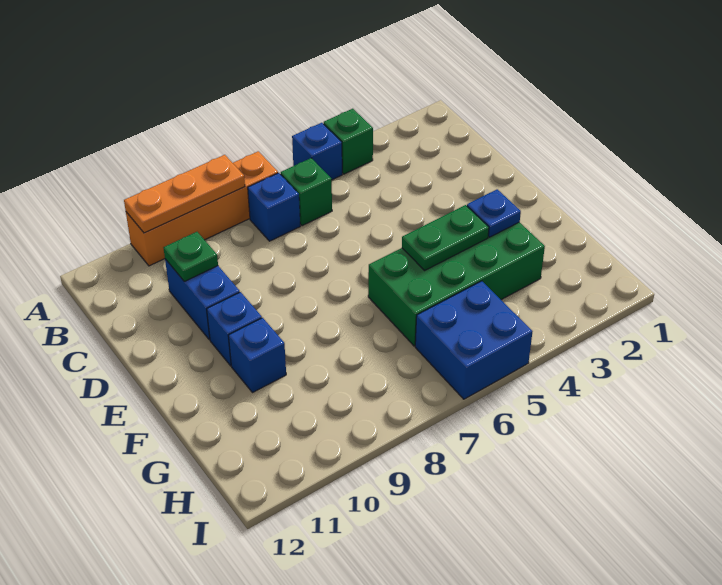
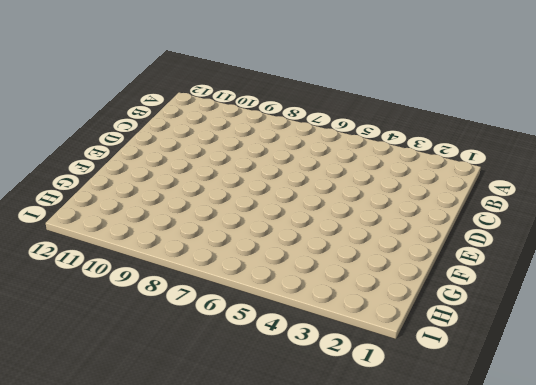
none -> green brick A4 level 1
none -> blue brick A5 level 1
none -> orange brick A7:A10 level 1

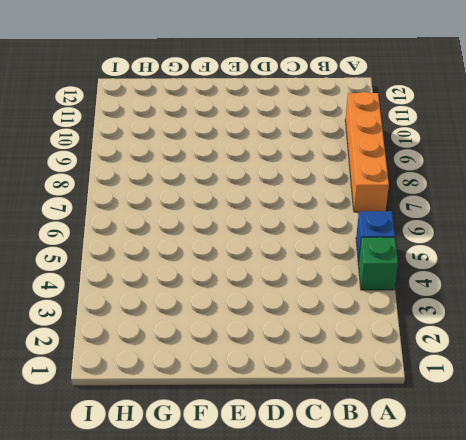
none -> green brick B6 level 1
none -> blue brick B7 level 1
none -> blue brick C10:D10 level 1

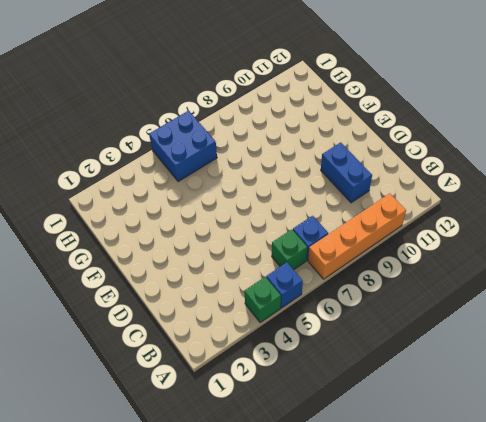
none -> blue brick E10 level 1
none -> green brick F3:G6 level 1
none -> blue brick F10 level 1

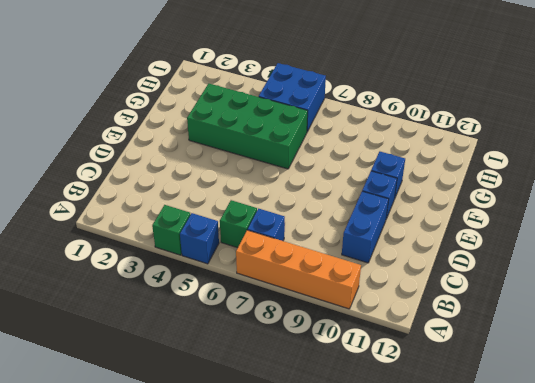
none -> orange plate A8:A10 level 2
none -> green plate C10 level 2
none -> blue plate F3 level 2

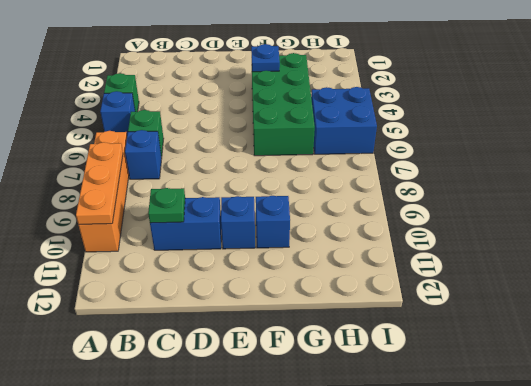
none -> green plate F4:F5 level 2

